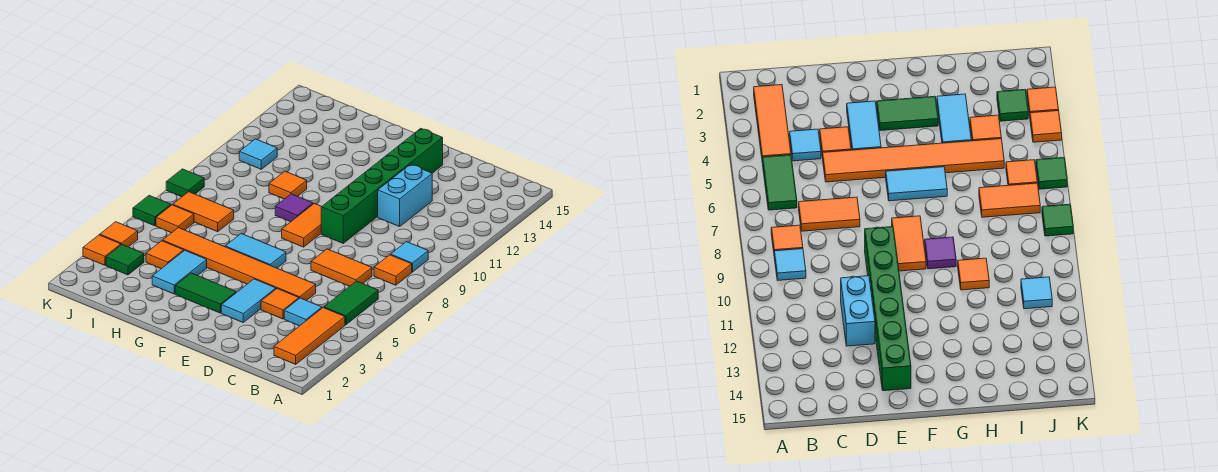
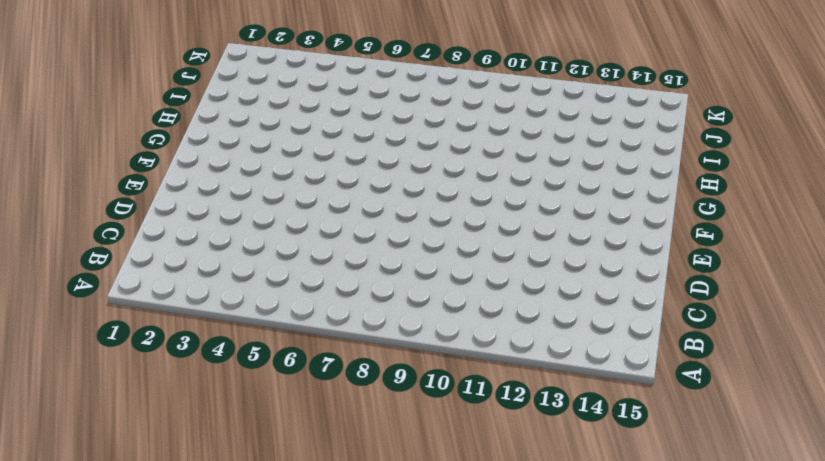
none -> orange tile B2:B4 level 1
none -> green tile B5:B6 level 1
none -> orange tile B8 level 1

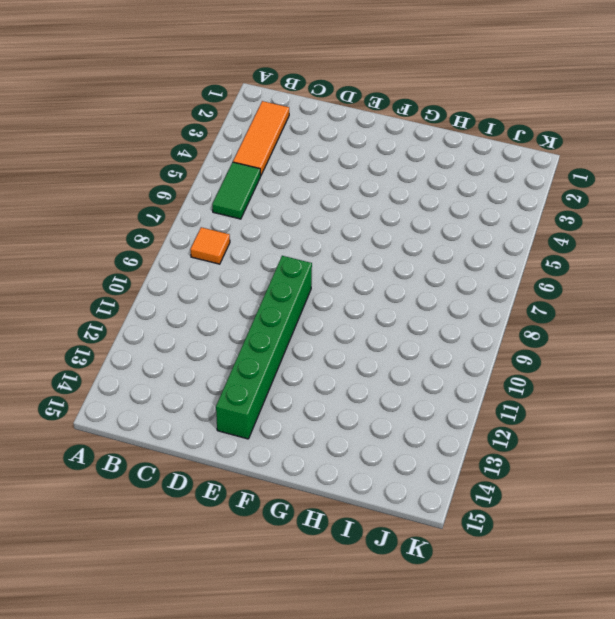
none -> cyan tile B9 level 1
none -> cyan tile C4 level 1
none -> orange tile C7:D7 level 1

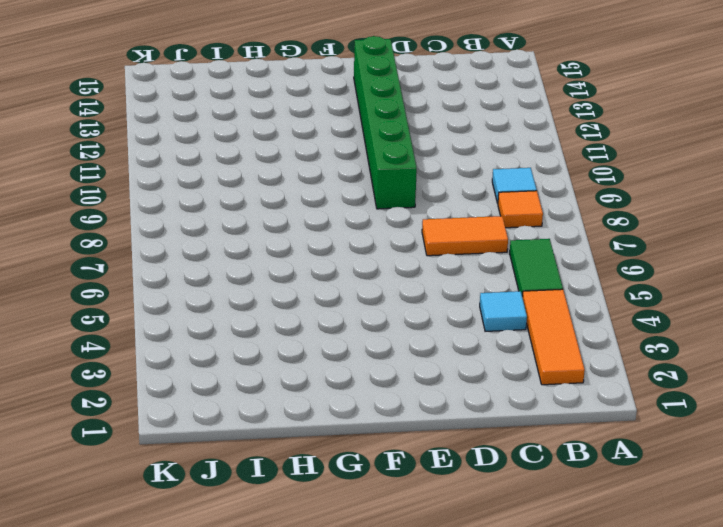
none -> orange tile D4 level 1
none -> orange tile D5:I5 level 1
none -> cyan brick D11:D12 level 1

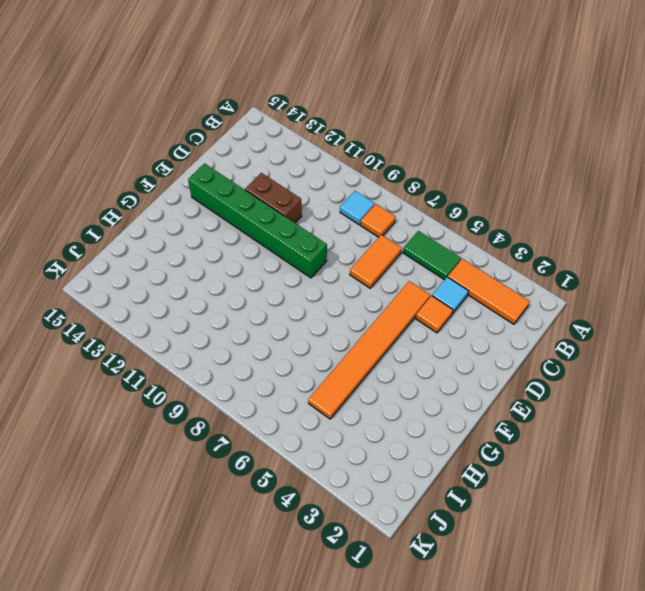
brown brick D11:D12 level 1 -> cyan brick D11:D12 level 1
none -> cyan tile E3:E4 level 1
none -> green tile F3:G3 level 1
none -> cyan tile F6:G6 level 1

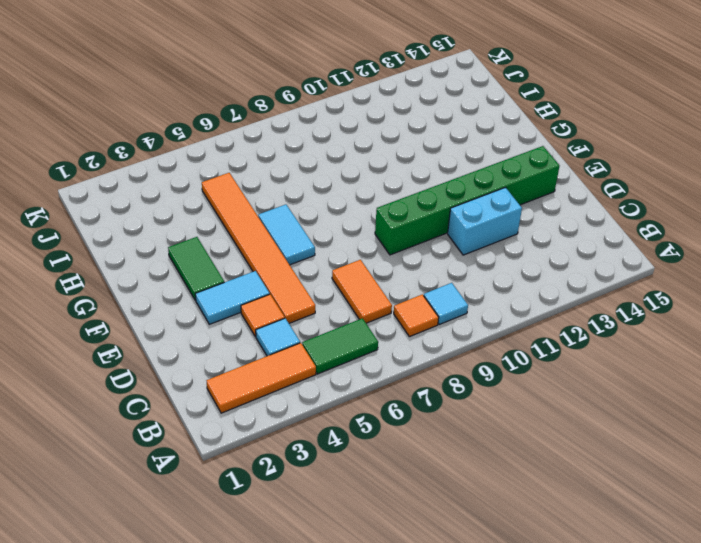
none -> orange tile F8:F9 level 1
none -> purple tile G9 level 1
none -> cyan tile H3:H4 level 1

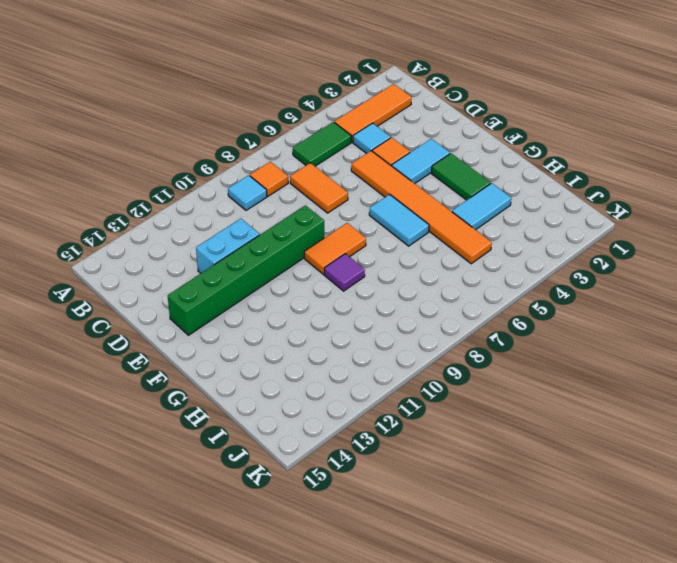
none -> orange tile H10 level 1
none -> orange tile I4 level 1
none -> orange tile I7:J7 level 1

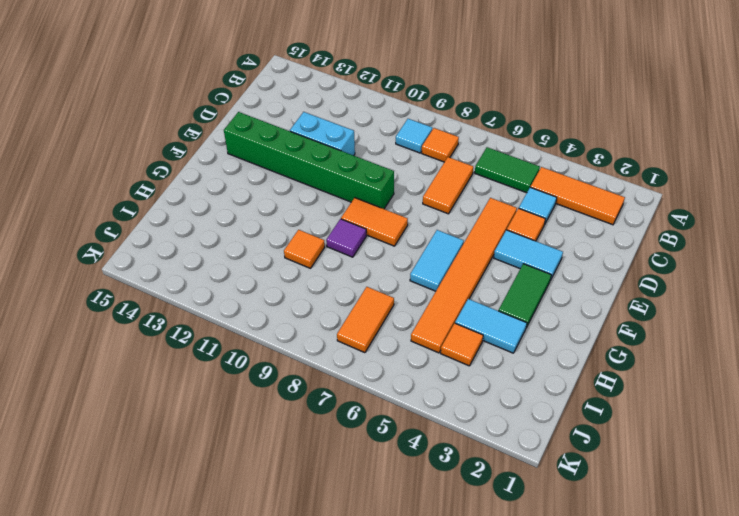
none -> green tile J3 level 1
none -> orange tile J6 level 1
none -> cyan tile J11 level 1

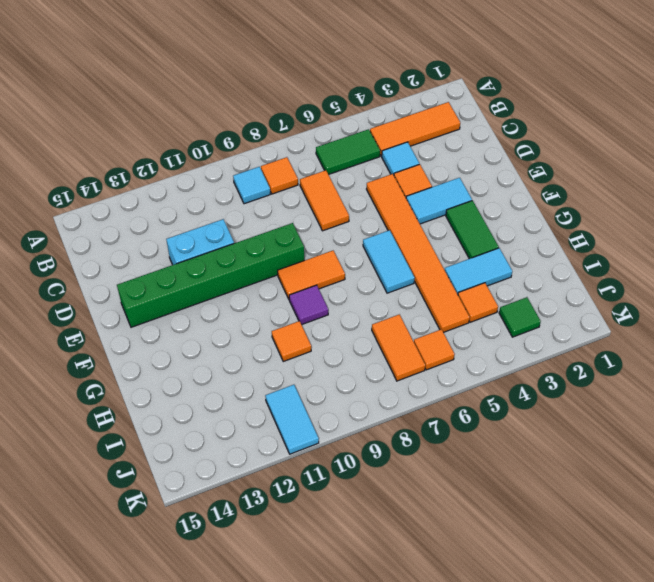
cyan tile J11:K11 level 1 -> cyan tile J11 level 1
none -> orange tile K3 level 1
none -> orange tile K4 level 1
none -> green tile K6 level 1

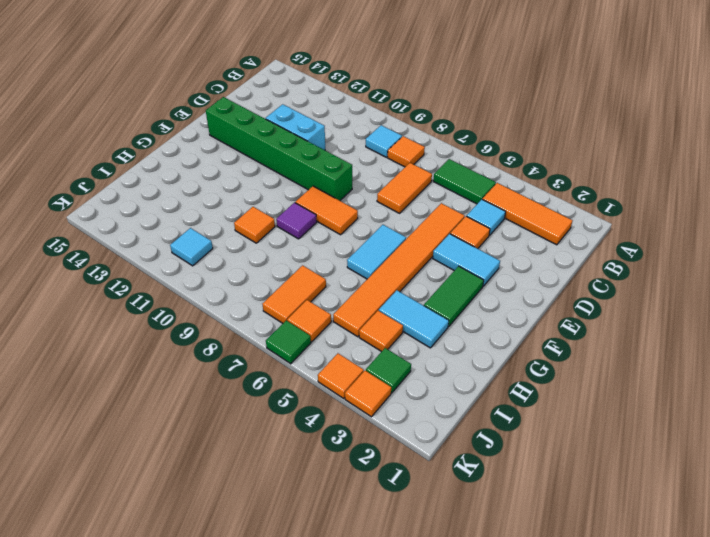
none -> green tile K8 level 1

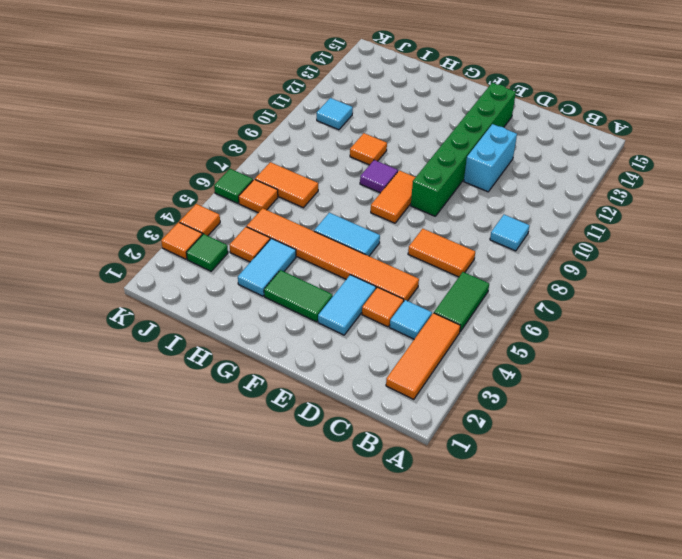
none -> orange tile B8 level 1
none -> green tile K8 level 1

